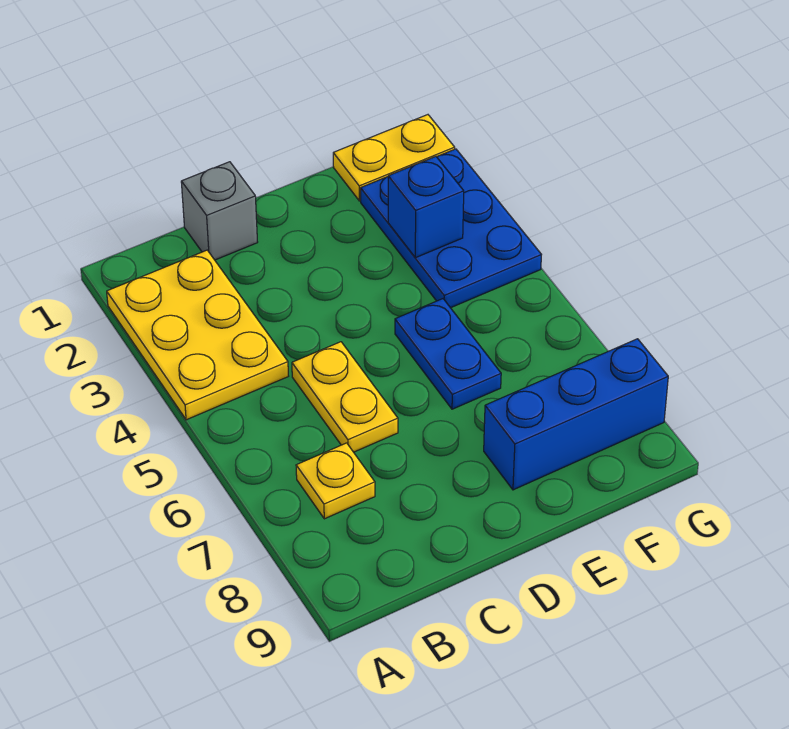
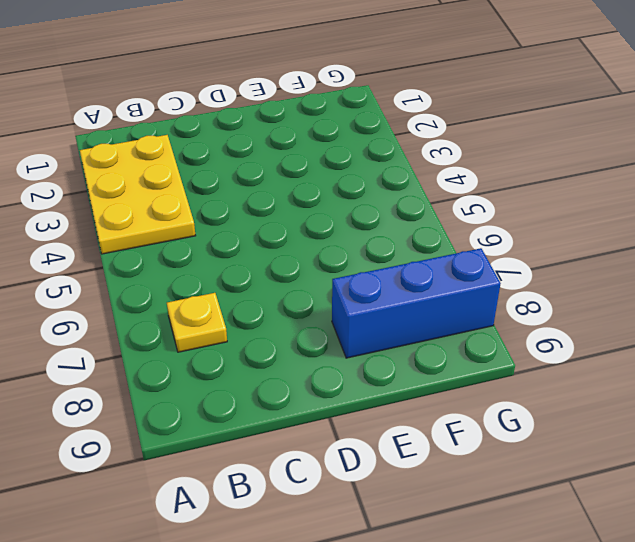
none -> grey brick C1 level 1
none -> yellow plate C5:C6 level 1

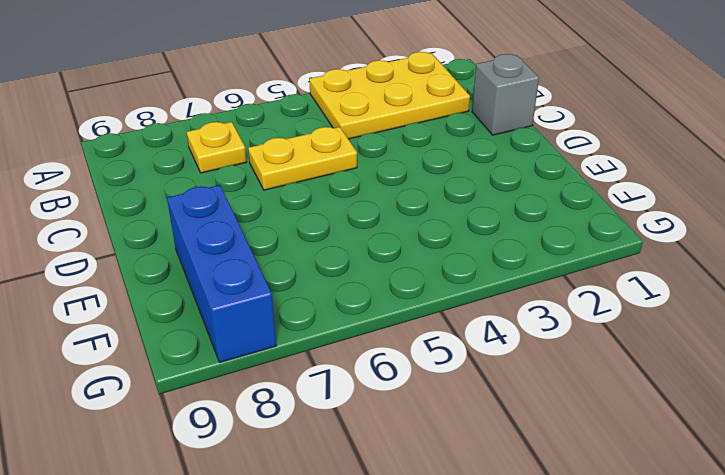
none -> blue plate E5:E6 level 1
none -> yellow plate F1:G1 level 1

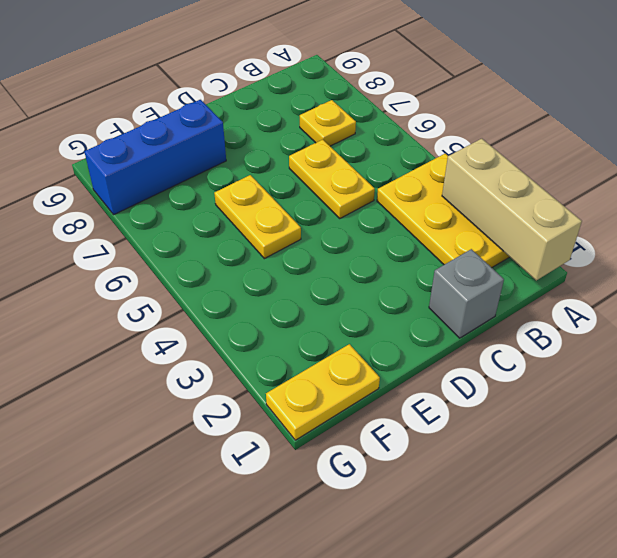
tan brick A1:A3 level 2 -> none
yellow plate E5:E6 level 1 -> blue plate E5:E6 level 1
none -> blue plate F2:G4 level 1
none -> blue brick F3 level 2

